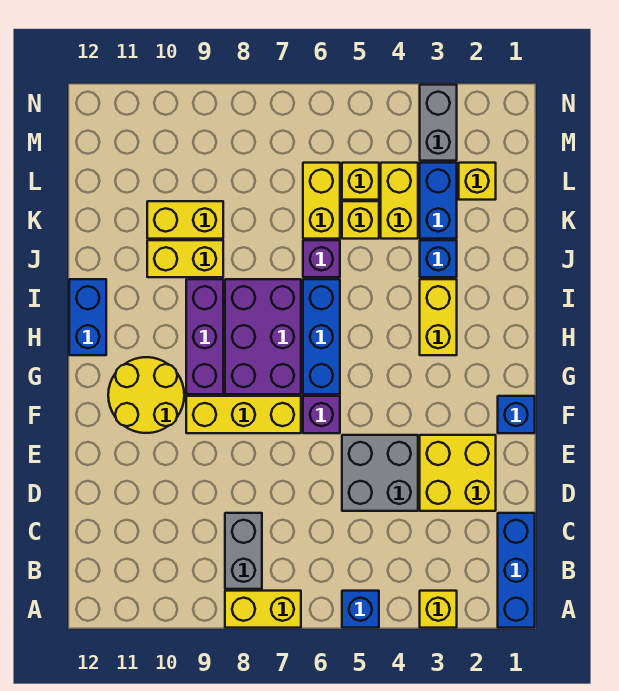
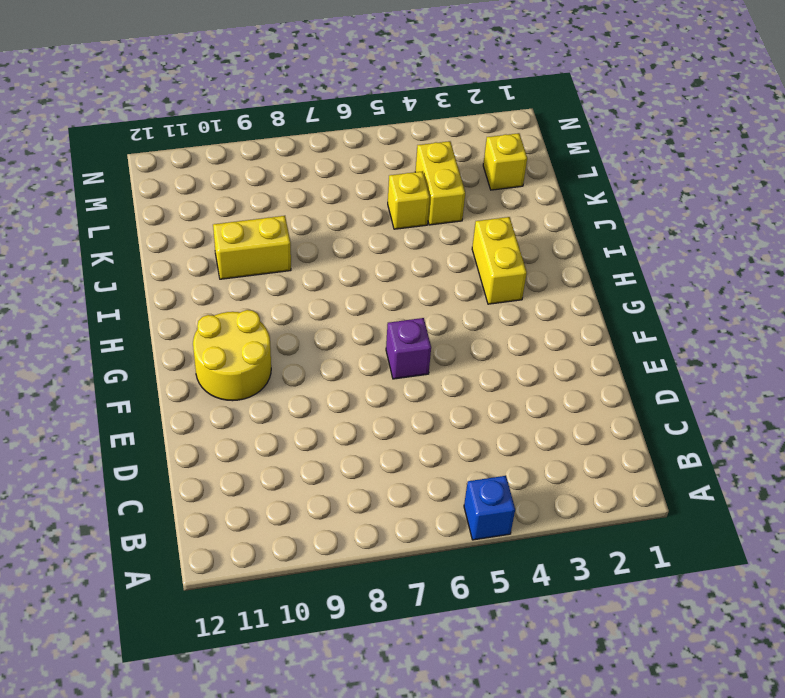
none -> blue brick A1:C1 level 1
none -> yellow brick A3 level 1
none -> yellow brick A7:A8 level 1

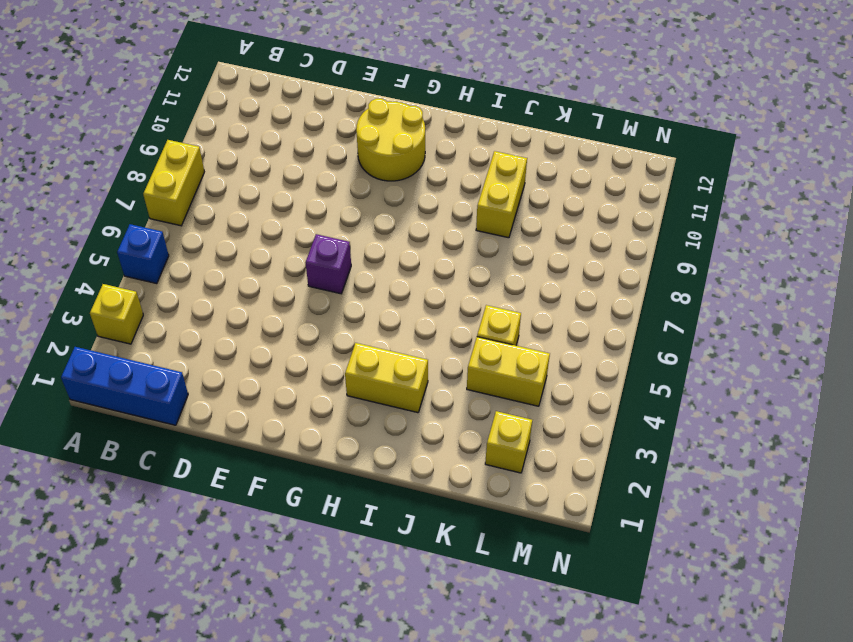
none -> grey brick B8:C8 level 1
none -> yellow brick D2:E3 level 1
none -> grey brick D4:E5 level 1

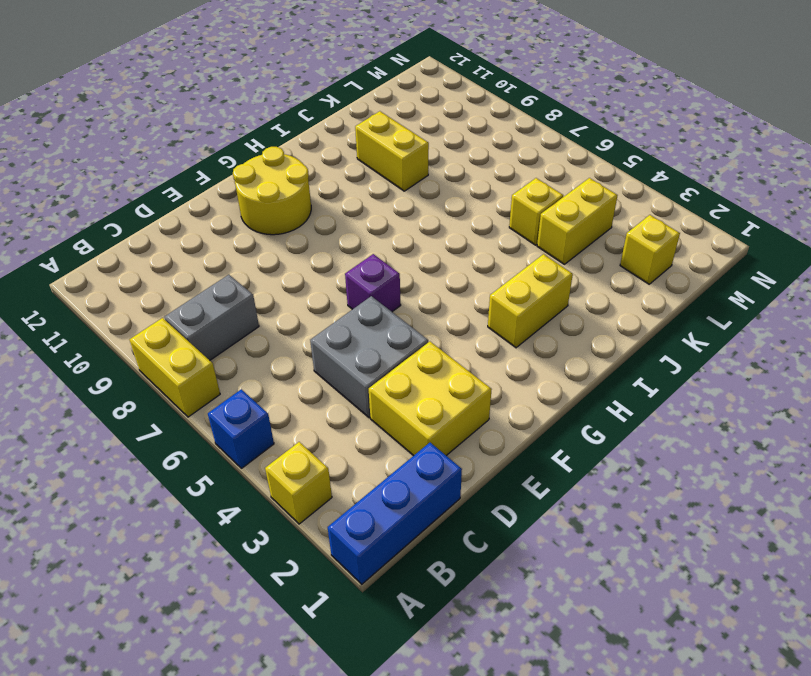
none -> blue brick F1 level 1
none -> yellow brick F7:F9 level 1
none -> blue brick G6:I6 level 1

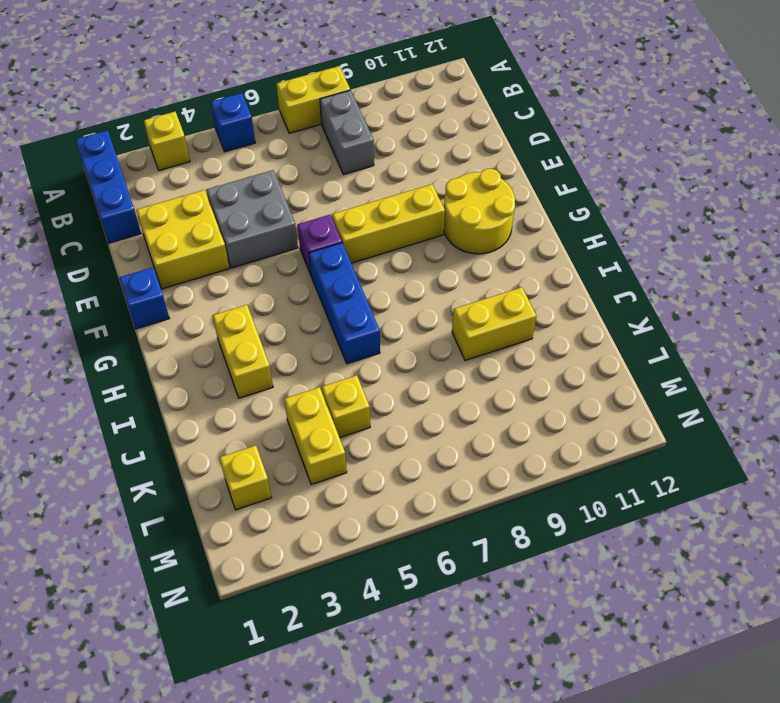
none -> purple brick G7:I8 level 1
none -> purple brick G9:I9 level 1
none -> blue brick H12:I12 level 1

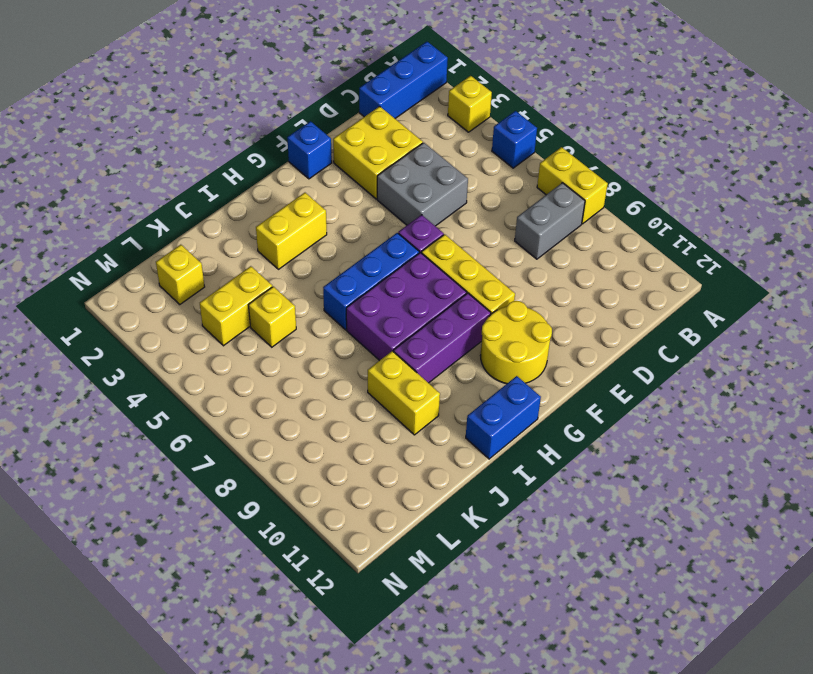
none -> blue brick J3 level 1
none -> purple brick J6 level 1
none -> blue brick K3:L3 level 1

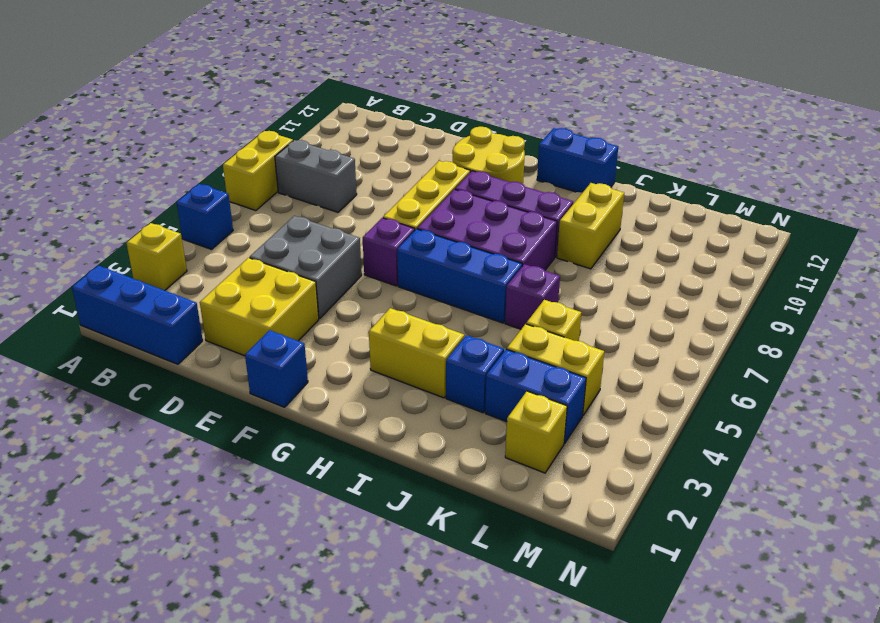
none -> yellow brick K6:L6 level 1
none -> yellow brick K9:K10 level 1
none -> yellow brick L5 level 1

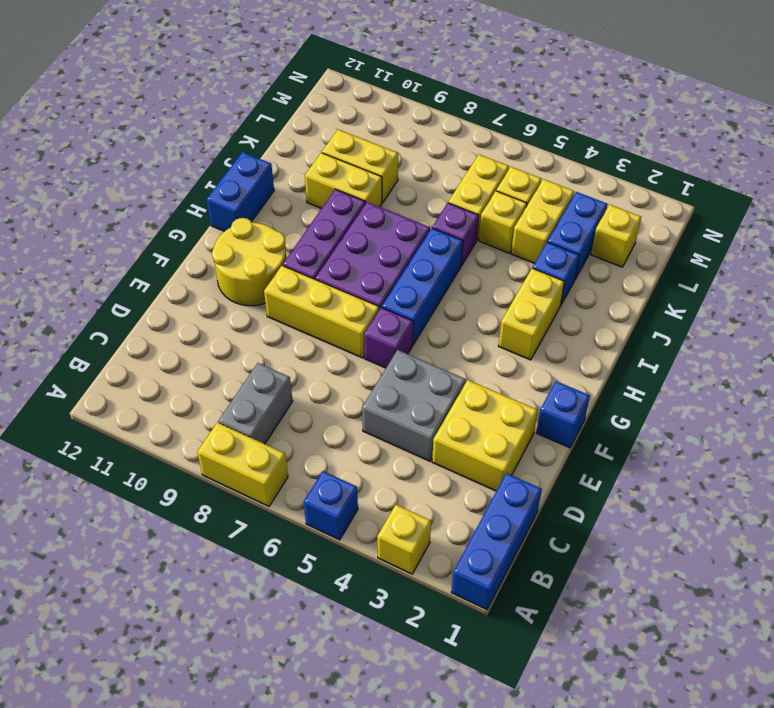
none -> grey brick M3:N3 level 1

